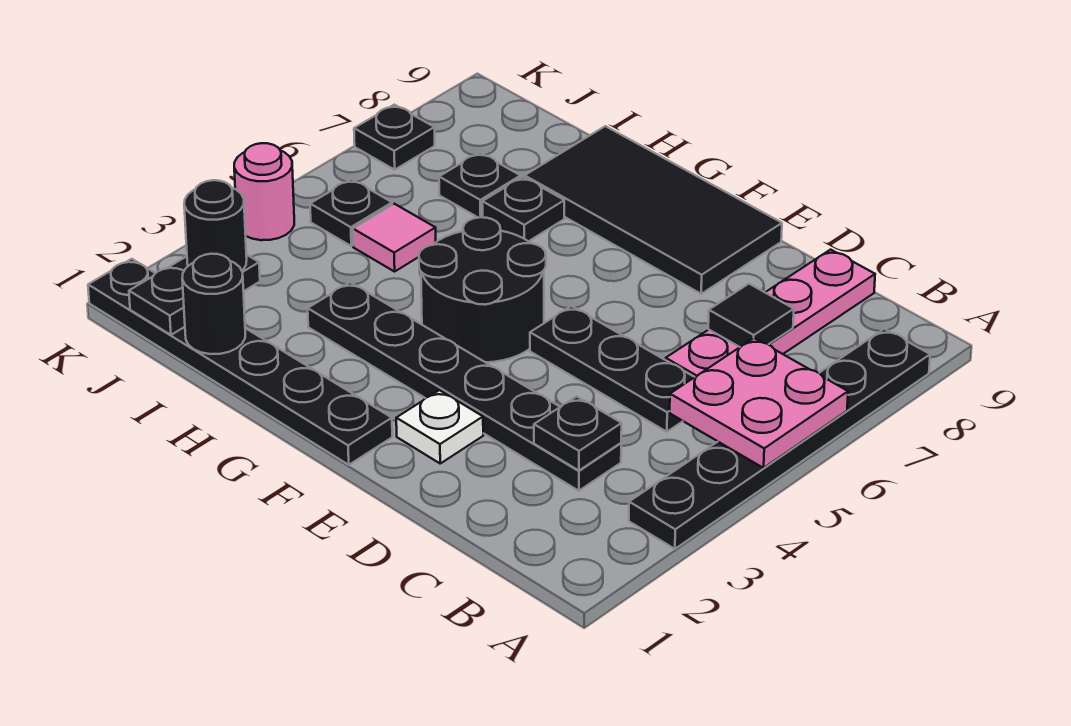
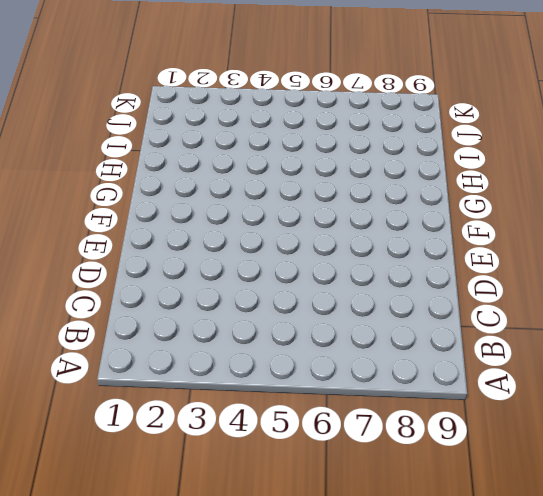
none -> black plate A3:A8 level 1
none -> black plate C3:H3 level 1
none -> black plate C5:E5 level 1

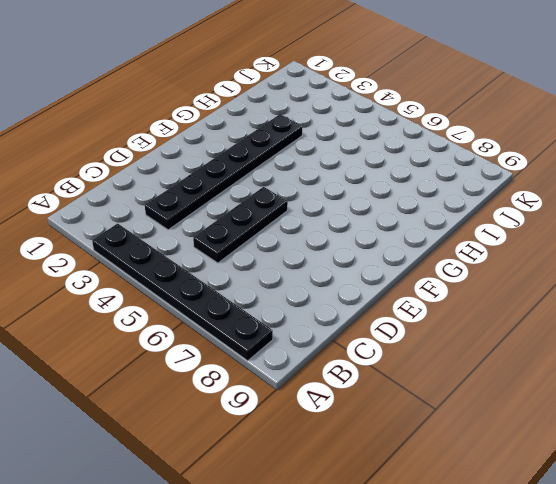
none -> pink plate C6:C9 level 1
none -> white plate E2 level 1
none -> black tile E8:H9 level 1

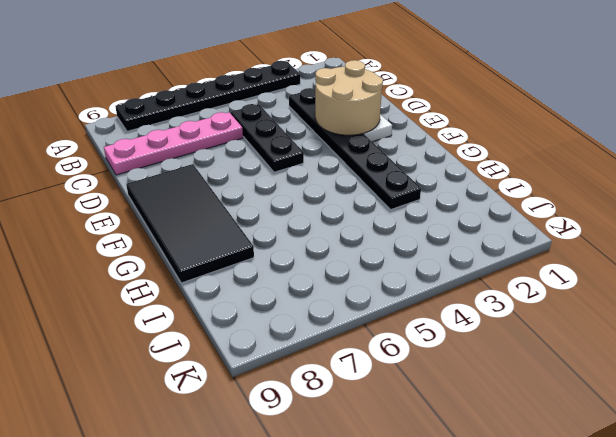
tan round brick D2:E3 level 2 -> none
none -> black plate F1:K1 level 1
none -> black round brick F4:G5 level 1
none -> black plate H7 level 1

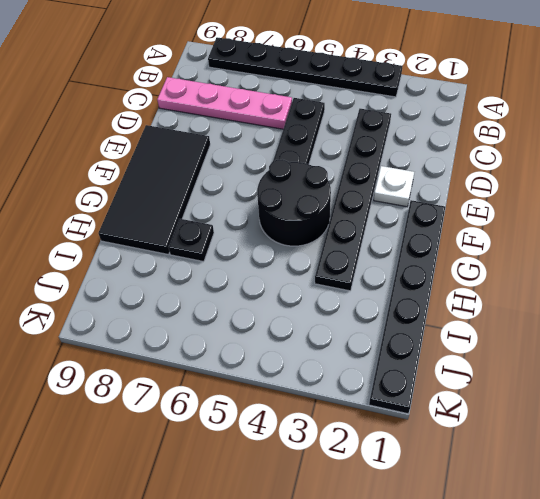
none -> pink tile I5 level 1
none -> black plate I7 level 1
none -> black plate J5 level 1

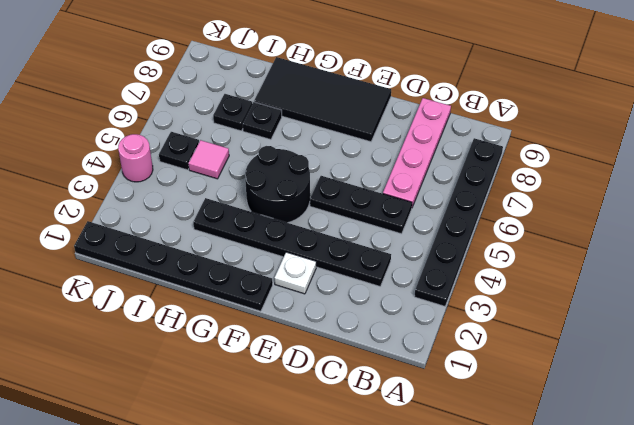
none -> black plate K7 level 1
none -> pink plate A5:B6 level 2
none -> black plate C3 level 2

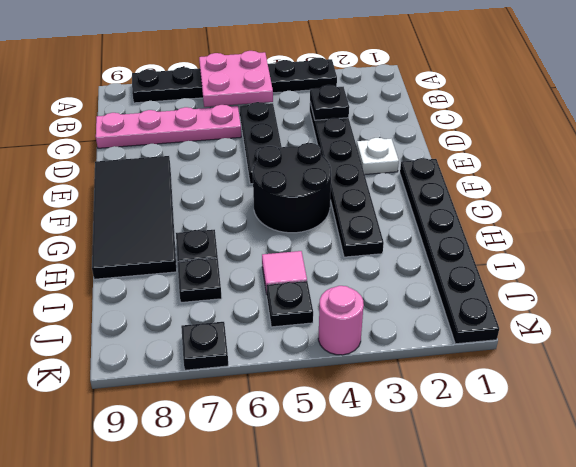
none -> black tile C7 level 2
none -> black round brick I1 level 2
none -> black plate J1:J2 level 2

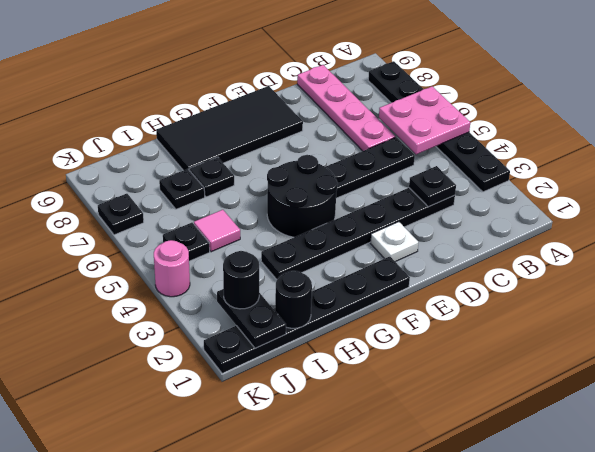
none -> black tile C7 level 2

